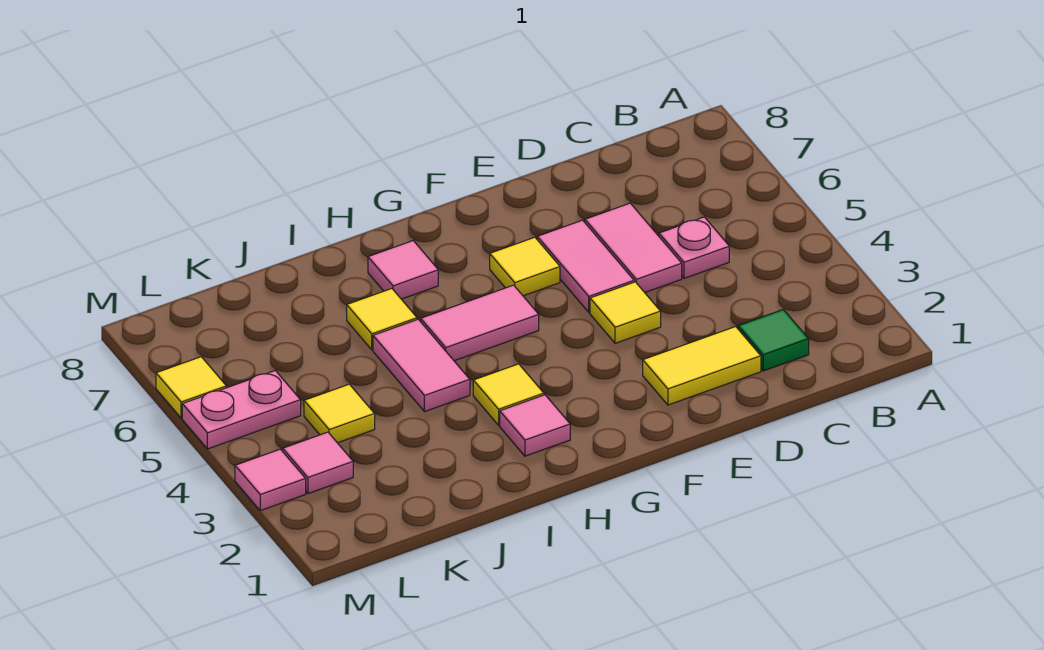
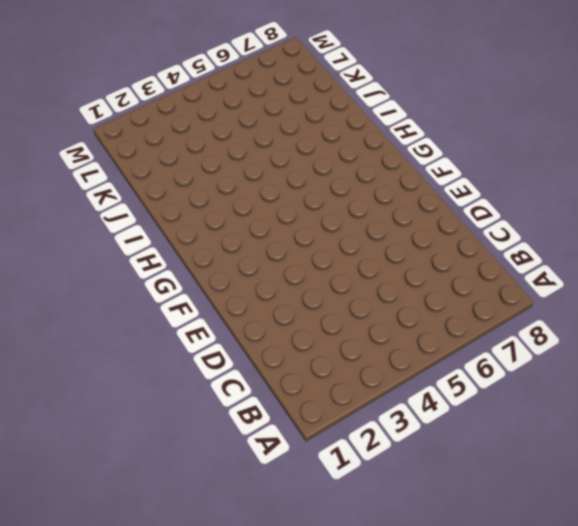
none -> green tile C2 level 1
none -> pink plate C5 level 1
none -> yellow tile D2:E2 level 1

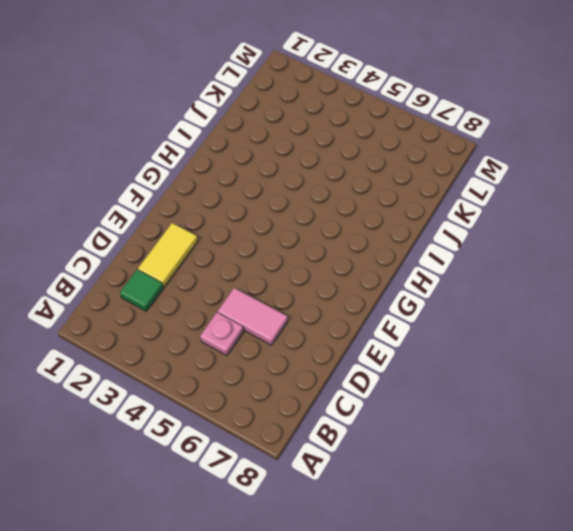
none -> yellow tile E4 level 1
none -> pink tile E5:E6 level 1
none -> yellow tile F6 level 1

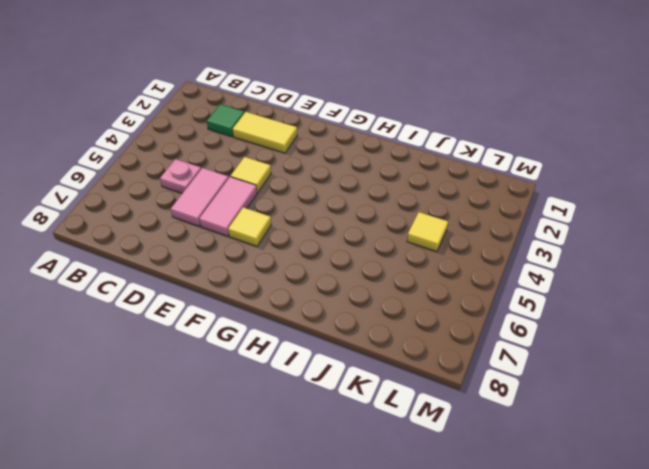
none -> pink tile G5:H5 level 1
none -> pink tile H2 level 1
none -> yellow tile H3 level 1

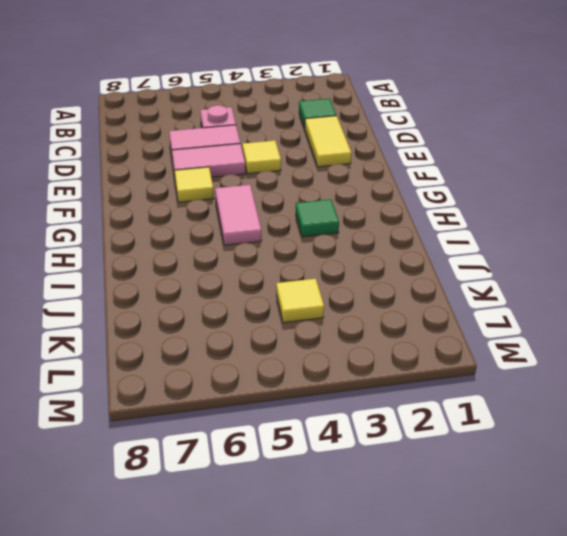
green tile H3 level 1 -> yellow tile H3 level 1
none -> pink tile H2 level 1
none -> pink tile H7 level 1
none -> pink tile I4:I5 level 1

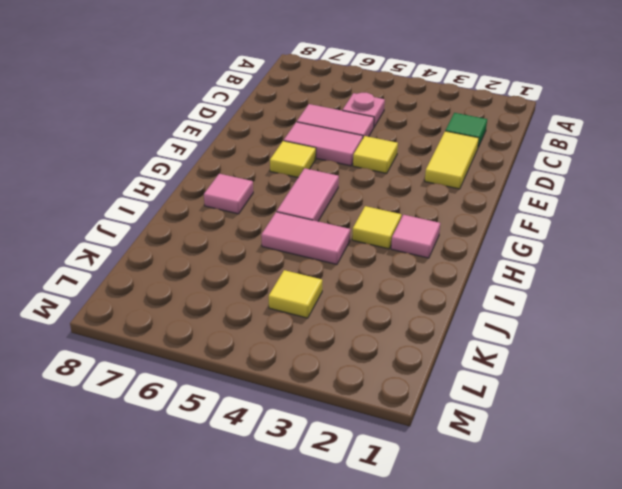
none -> yellow tile I6 level 1
none -> pink tile L3 level 1
none -> pink plate L5:M5 level 1

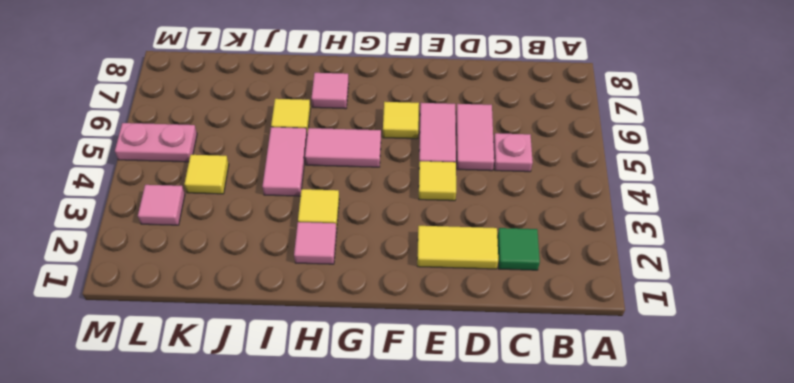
none -> pink tile M3 level 1
none -> yellow tile M6 level 1

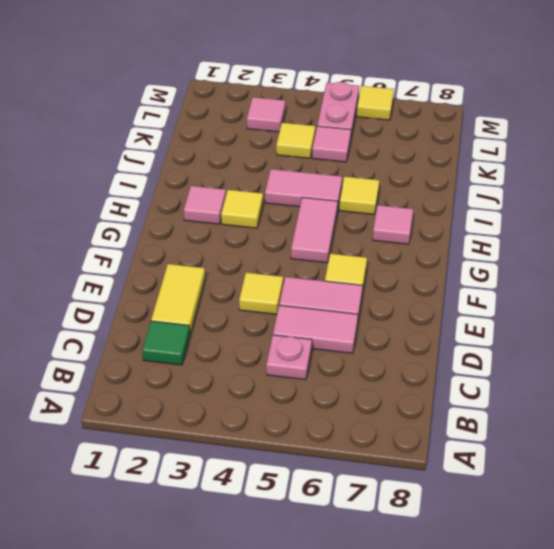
pink tile K5 level 1 -> pink tile M3 level 1

